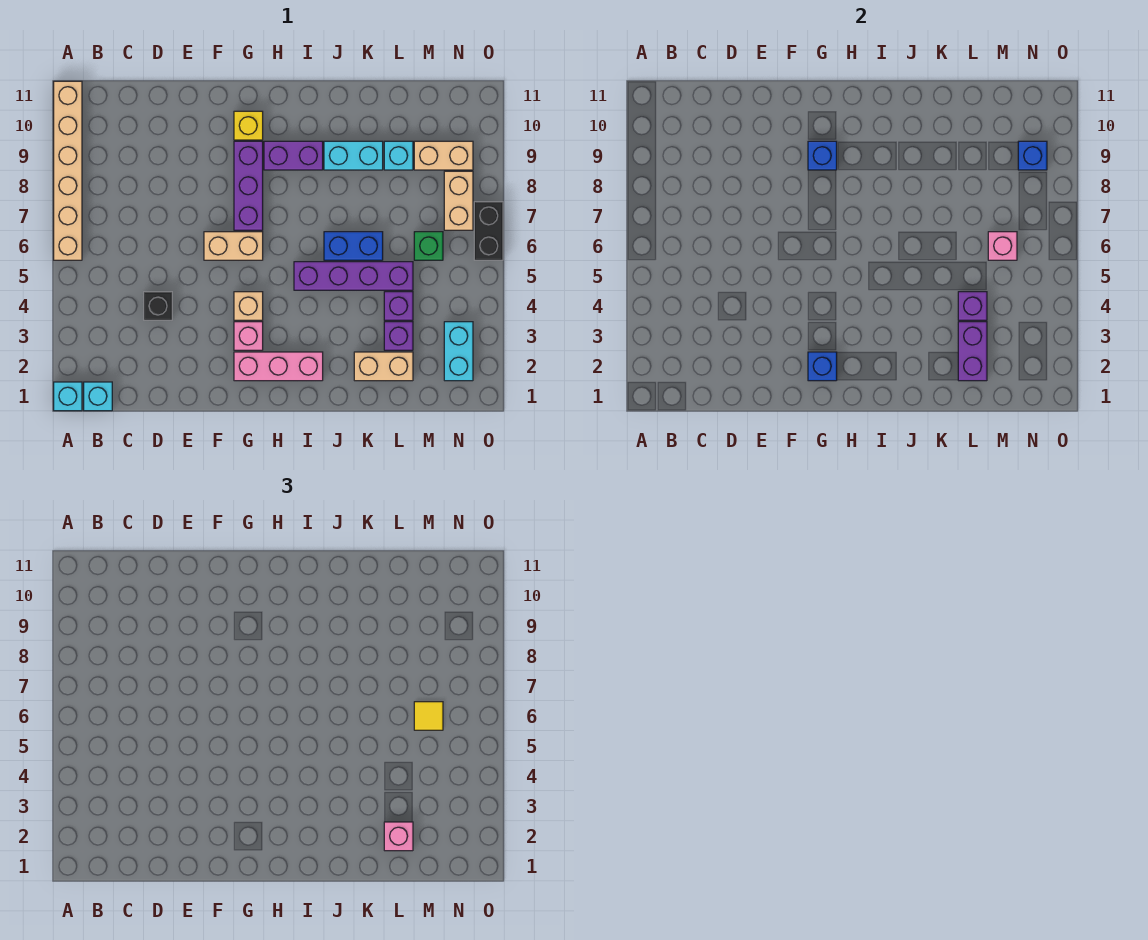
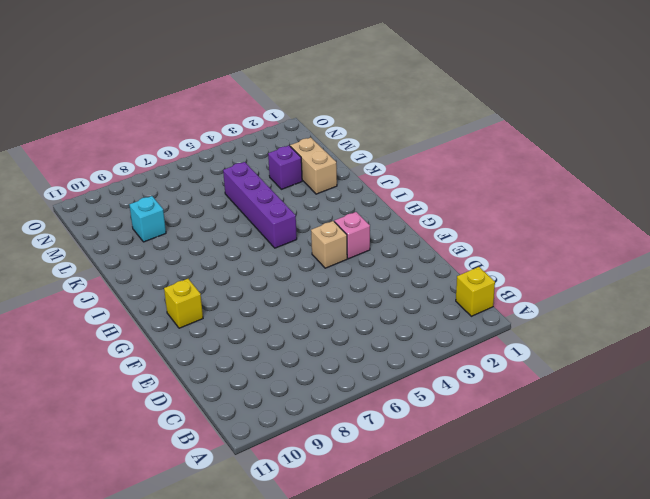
yellow brick B1 level 1 -> cyan brick B1 level 1
none -> cyan brick A1 level 1
none -> tan brick A6:A11 level 1
none -> black brick D4 level 1
none -> tan brick F6:G6 level 1

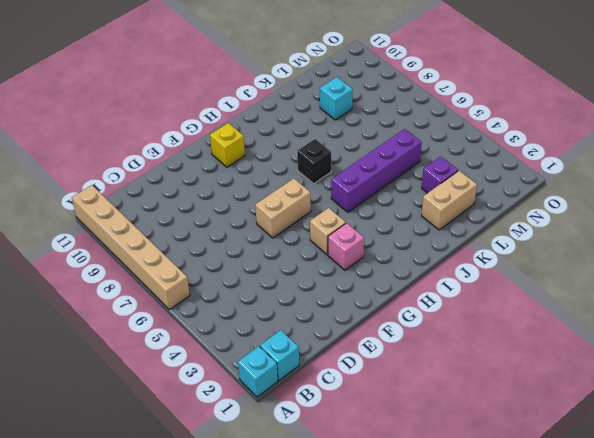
black brick I7 level 1 -> black brick D4 level 1
none -> pink brick G2:I2 level 1
none -> purple brick G7:G9 level 1
none -> purple brick H9:I9 level 1
none -> blue brick J6:K6 level 1

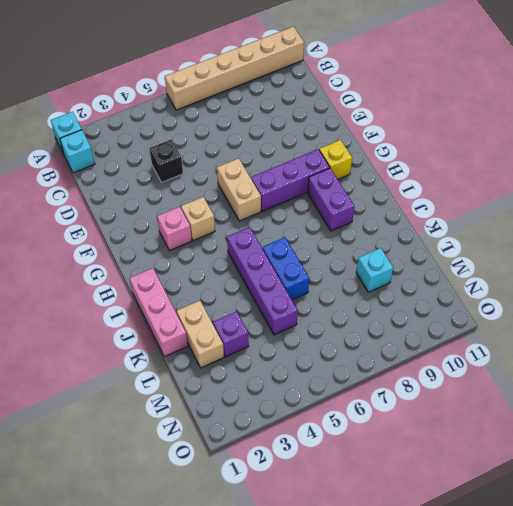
pink brick I1:K1 level 1 -> pink brick G2:I2 level 1
none -> cyan brick J9:K9 level 1
none -> purple brick L4 level 1
none -> green brick M6 level 1
none -> tan brick M9:N9 level 1

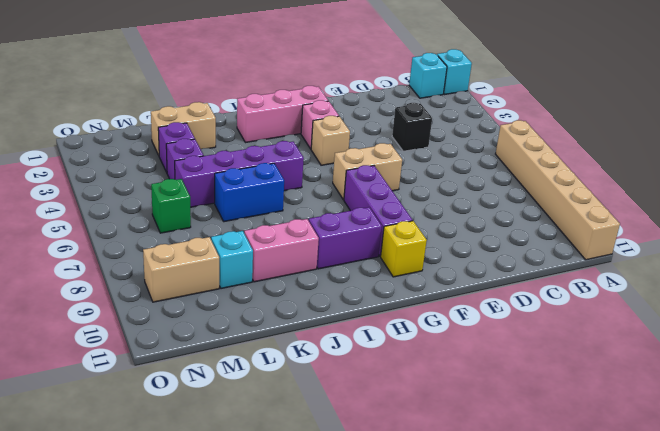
pink brick J9:K9 level 1 -> cyan brick J9:K9 level 1
none -> cyan brick N2:N3 level 1
none -> tan brick N7:N8 level 1
none -> black brick O6:O7 level 1
none -> blue brick G2 level 2

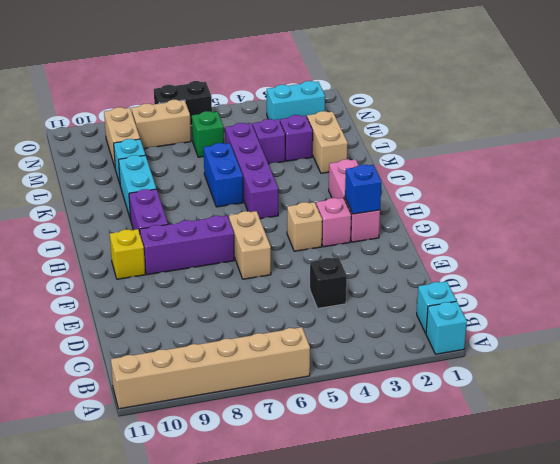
none -> blue brick G9 level 2
none -> purple brick L2:L3 level 2
none -> purple brick L4 level 2
none -> pink brick M6 level 2

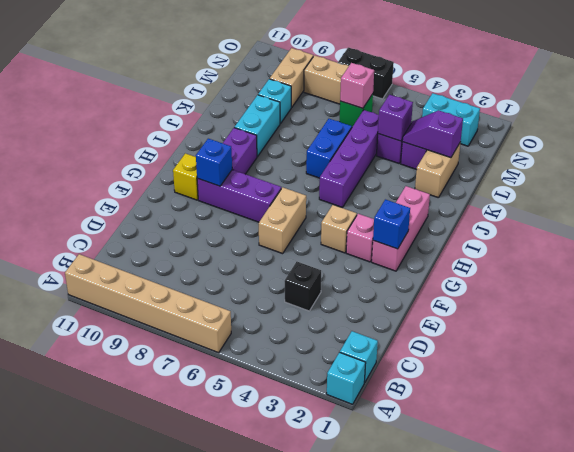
purple slope L2:L3 level 2 top 2 -> purple brick L2:L3 level 2
none -> blue brick N9 level 2
none -> pink brick L2 level 3
none -> yellow tile M6 level 3

